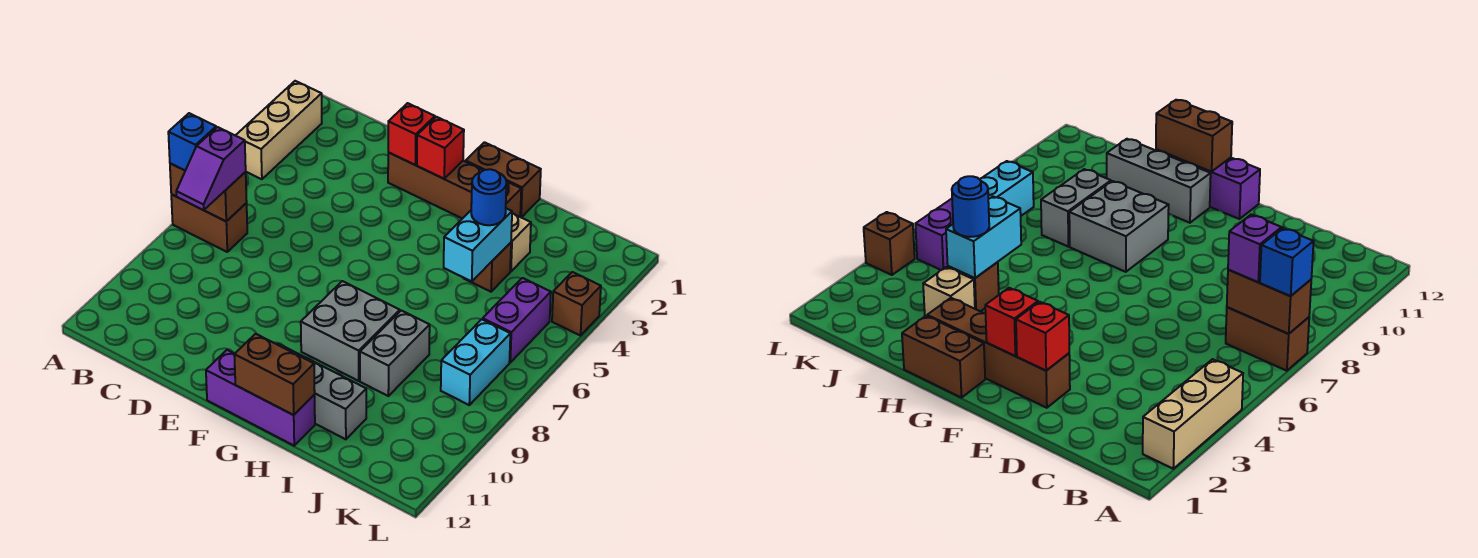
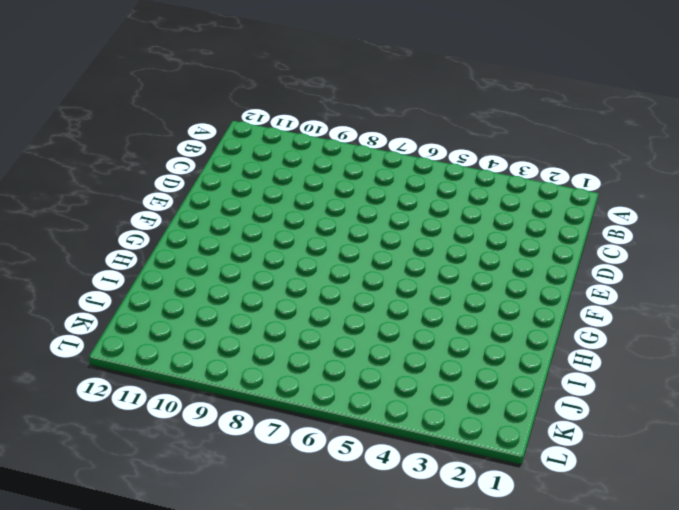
none -> tan brick A2:A4 level 1
none -> brown brick A7:B7 level 1
none -> brown brick E2:H2 level 1

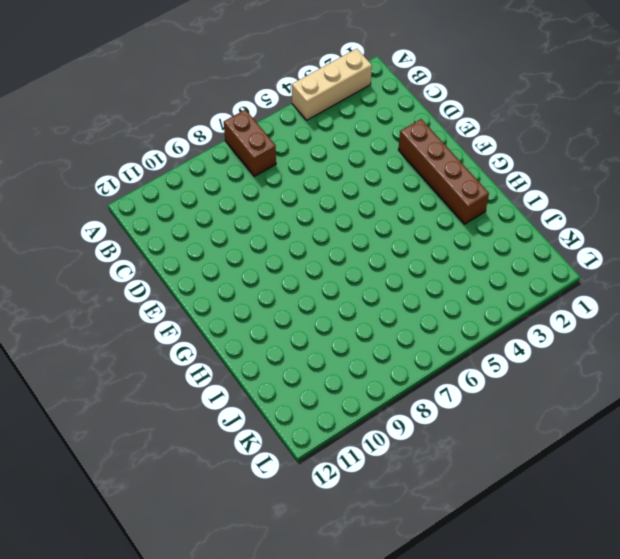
none -> purple brick F12:H12 level 1
none -> brown brick G1:H1 level 1
none -> grey brick G8:H9 level 1

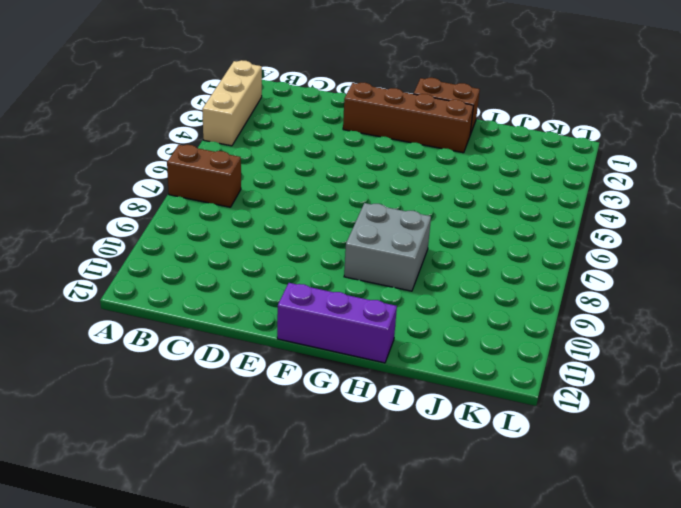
none -> grey brick G11:I11 level 1
none -> tan brick I3 level 1
none -> brown brick I4 level 1

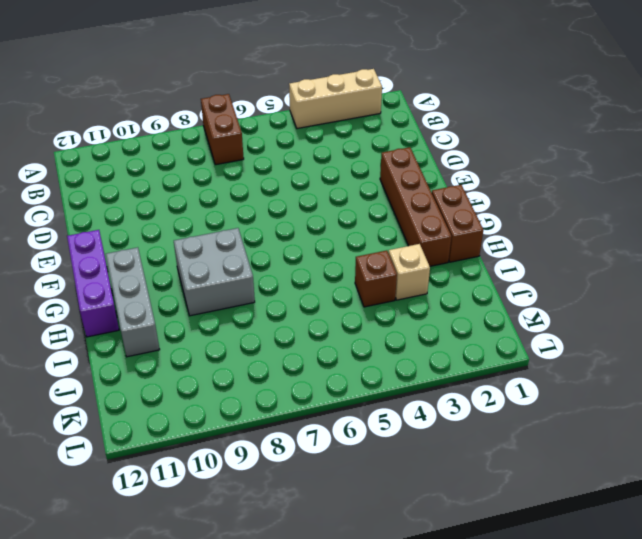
none -> grey brick I8:I9 level 1
none -> purple brick K5:K6 level 1
none -> cyan brick K7:K8 level 1

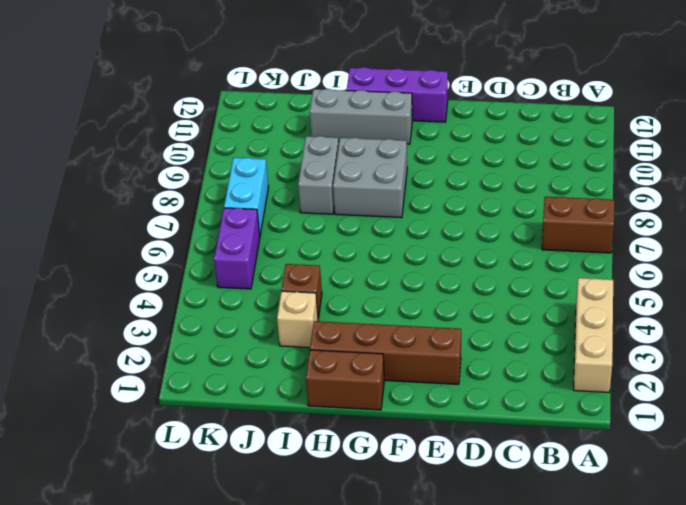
none -> brown brick L4 level 1
none -> brown brick A7:B7 level 2
none -> red brick E2 level 2

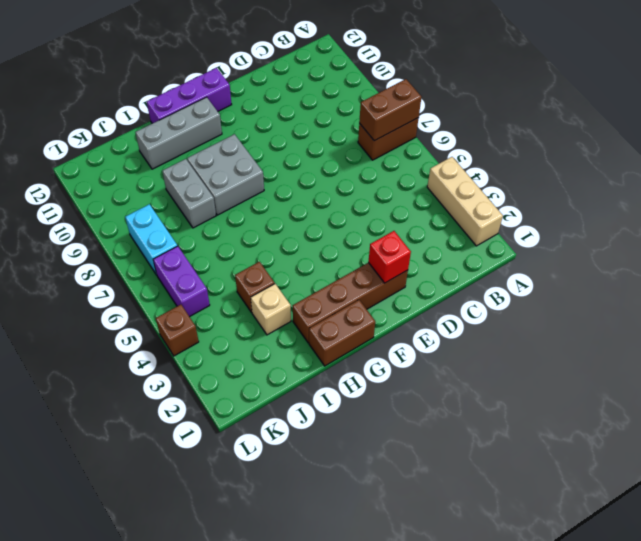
none -> red brick F2 level 2
none -> brown brick G12:H12 level 2
none -> cyan brick I4:I5 level 2

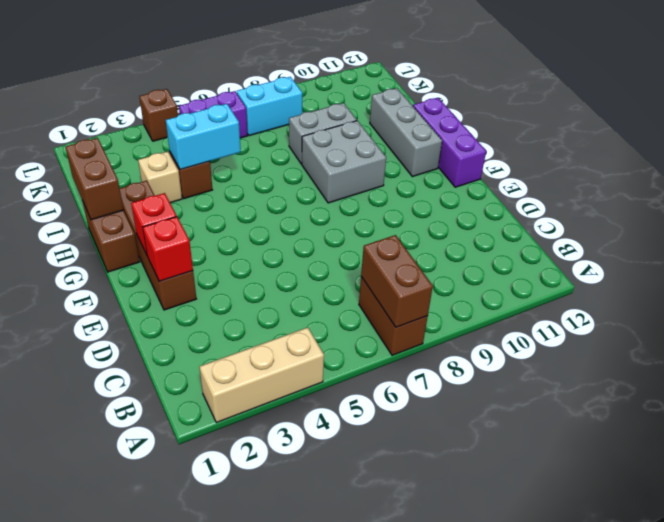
brown brick H1:I1 level 2 -> brown brick G12:H12 level 2
none -> blue brick A7 level 3
none -> purple slope B7:B8 level 3 top 7
none -> blue round brick I4 level 3

